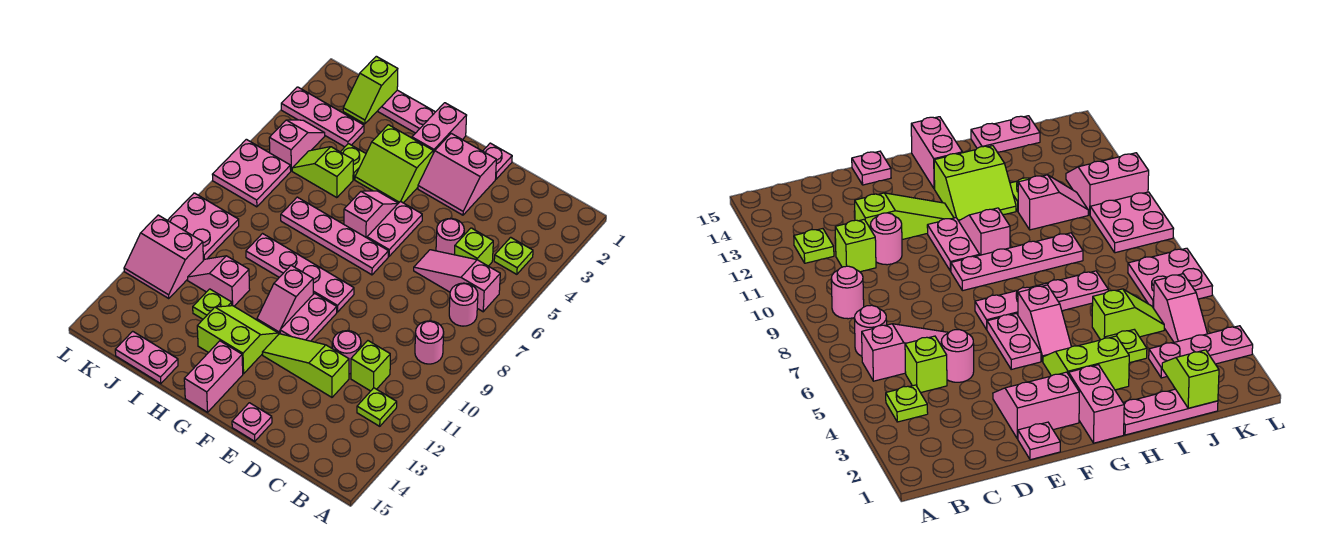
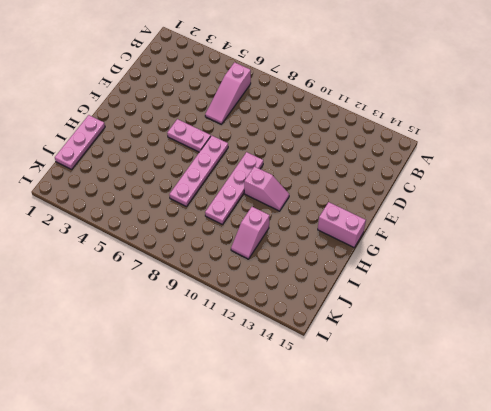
none -> lime plate B4 level 1
none -> pink round brick B7 level 1
none -> pink round brick B9 level 1
none -> lime plate B12 level 1

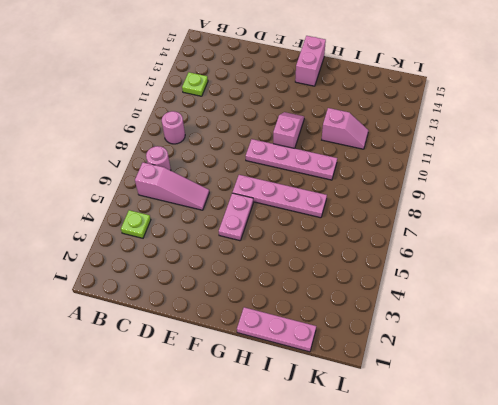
none -> lime brick C5 level 1
none -> lime brick C11 level 1
none -> pink round brick D5 level 1
none -> pink round brick D11 level 1

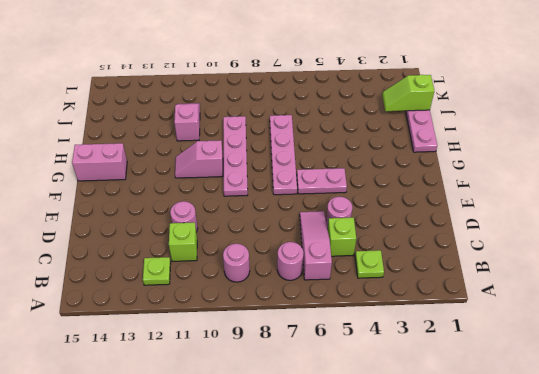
none -> lime slope D12:F12 level 1 top D
none -> pink plate E1 level 1
none -> pink slope E2:F3 level 1 top 2
none -> pink plate E15 level 1

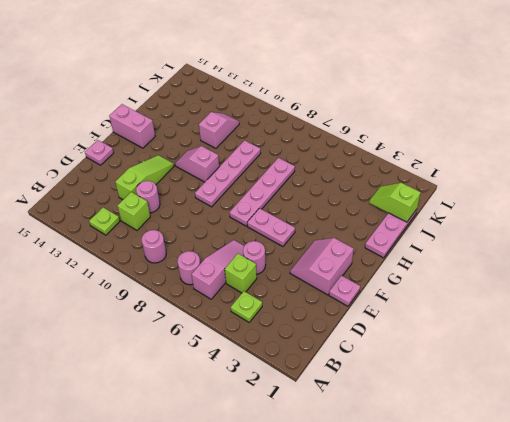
none -> pink plate F10:F11 level 1
none -> pink brick G1:G2 level 1
none -> lime slope G3:H4 level 1 top 3
none -> pink slope G5:G6 level 1 top 6

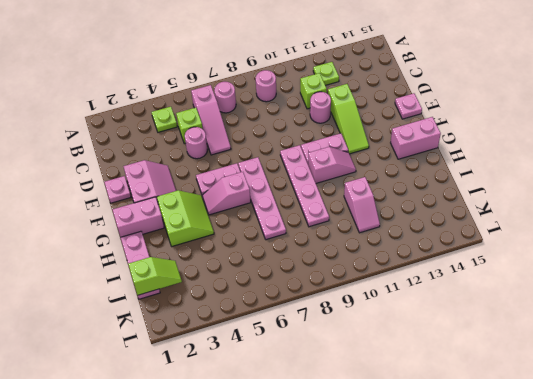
none -> lime slope G12:H13 level 1 top 13
none -> lime plate I4 level 1
none -> lime slope I5:J5 level 1 top I
none -> lime plate I12 level 1

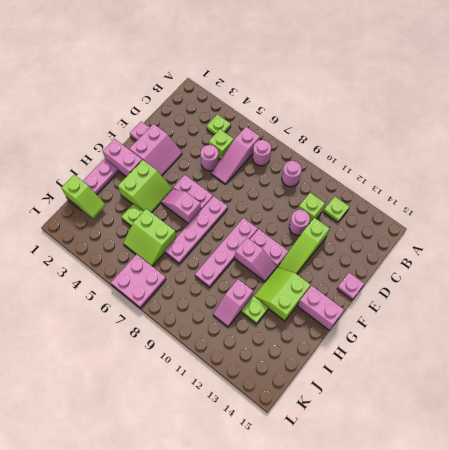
lime slope I5:J6 level 1 top I -> lime slope I5:J5 level 1 top I
none -> pink plate I15:J15 level 1
none -> pink plate J3:L3 level 1
none -> pink slope K4:K5 level 1 top 5
none -> pink plate K9:L10 level 1

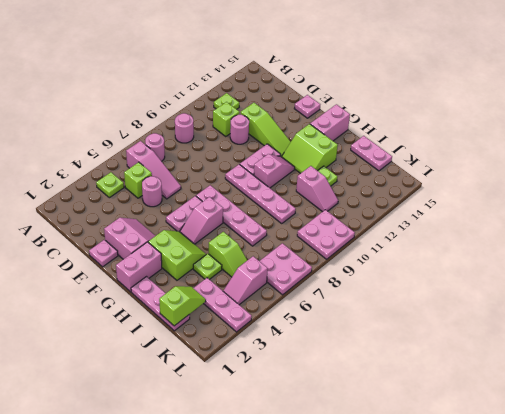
none -> pink slope K11:L12 level 1 top 11

